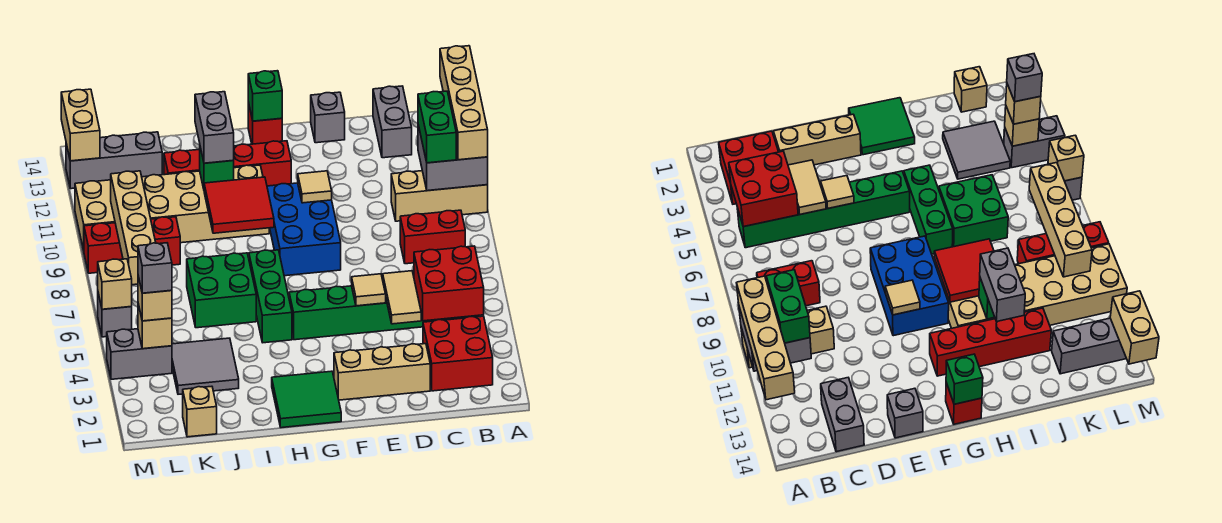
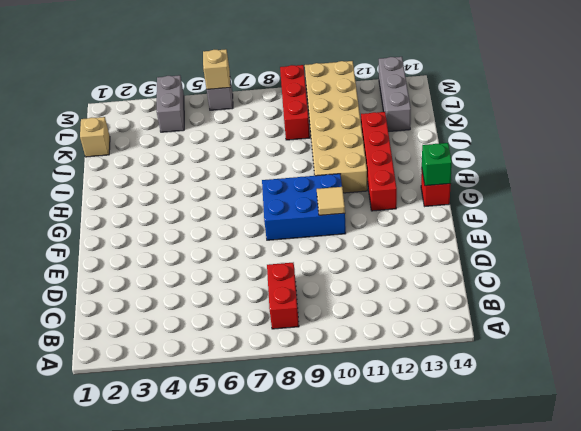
none -> tan brick A10:C10 level 1
none -> red brick B2:C3 level 1
none -> green brick B5:G5 level 1
none -> grey brick C13:C14 level 1

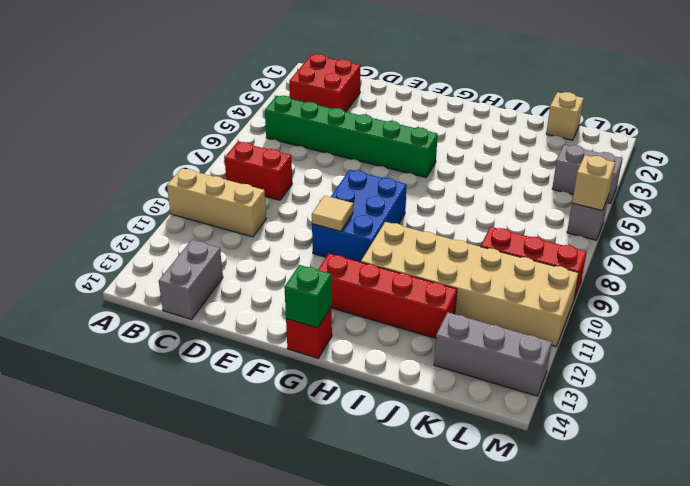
none -> tan brick D2:F2 level 1
none -> grey brick E14 level 1
none -> green tile G1:H2 level 1
none -> green brick H5:H7 level 1

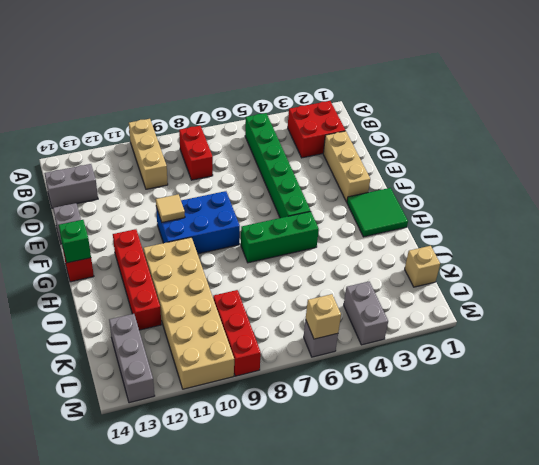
none -> green brick I6:J7 level 1
none -> grey tile J3:K4 level 1
none -> grey brick A10:B11 level 2
none -> red brick B4:C5 level 2

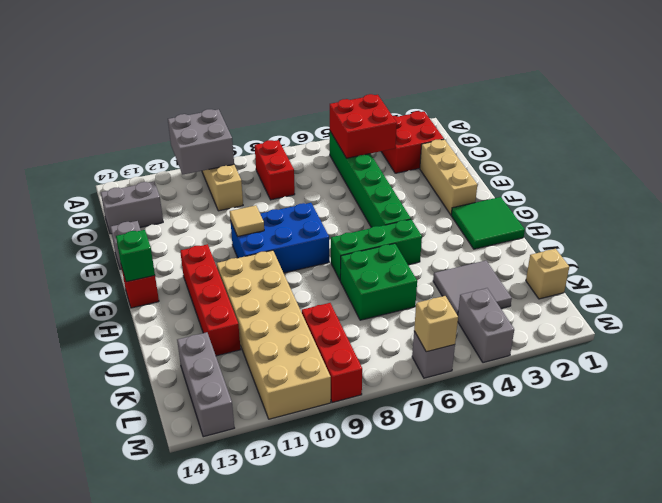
none -> tan tile D4:D5 level 2
none -> tan tile E5 level 2
none -> red tile H9:I10 level 2
none -> green brick I11 level 2

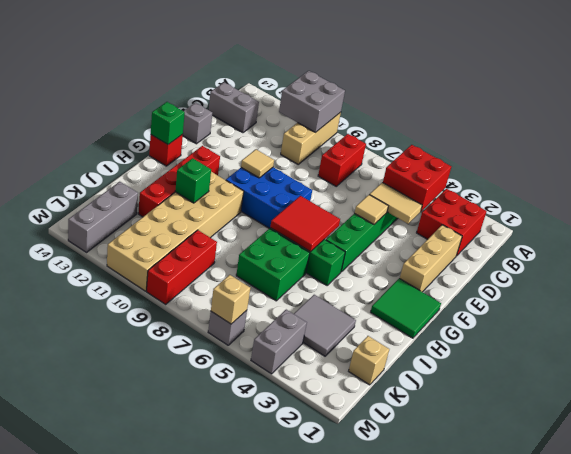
red tile G6:H7 level 2 -> red tile H9:I10 level 2
none -> tan brick L4 level 2
none -> tan brick L7:L10 level 2
none -> tan brick M13:M14 level 2
none -> tan brick A10:A13 level 3

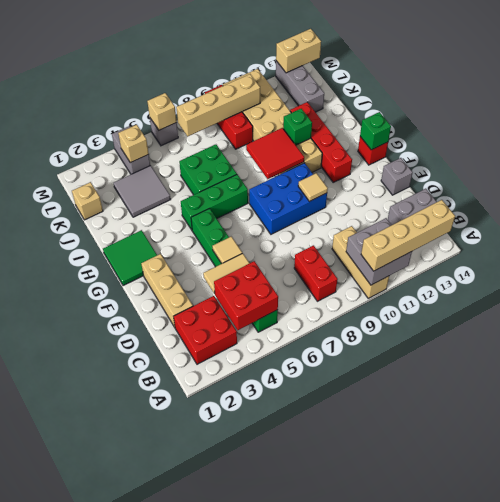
none -> green brick B10:B11 level 3
none -> grey brick I11:I12 level 3
none -> tan brick L4 level 3
none -> grey brick L4 level 4

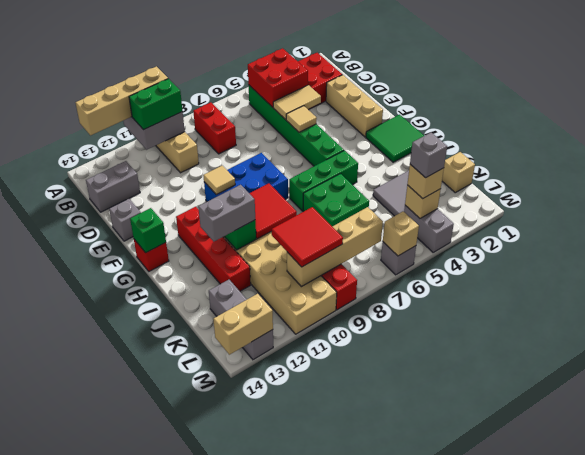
red tile K9:L10 level 3 -> none

